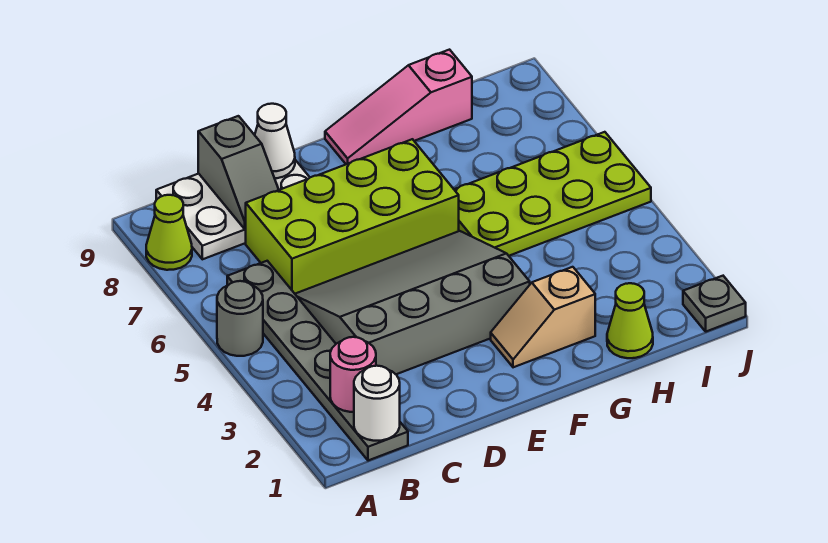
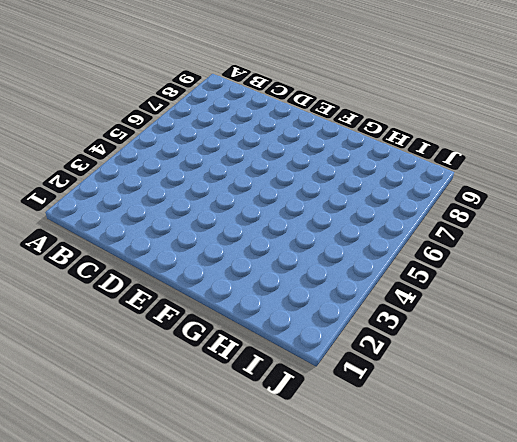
none -> grey round brick A5 level 1
none -> lime cone A8 level 1
none -> grey plate B1:B6 level 1

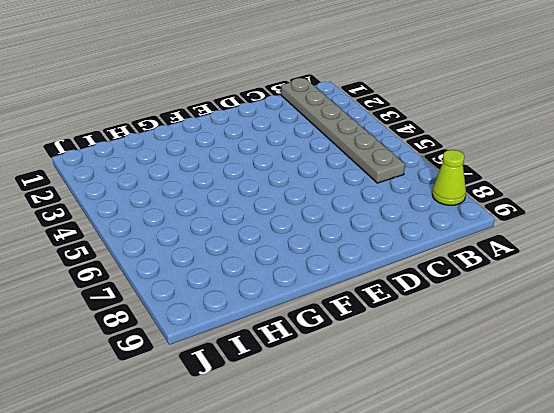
none -> grey round brick A5 level 1
none -> white plate B8:D9 level 1
none -> grey slope C3:F5 level 1 top 3

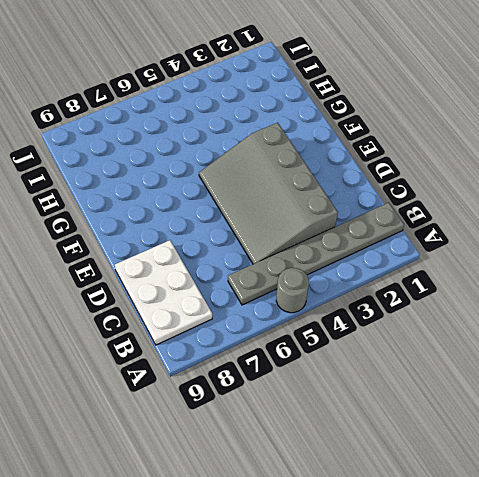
none -> lime cone A8 level 1
none -> lime brick C6:F7 level 1
none -> tan slope F2:G2 level 1 top G

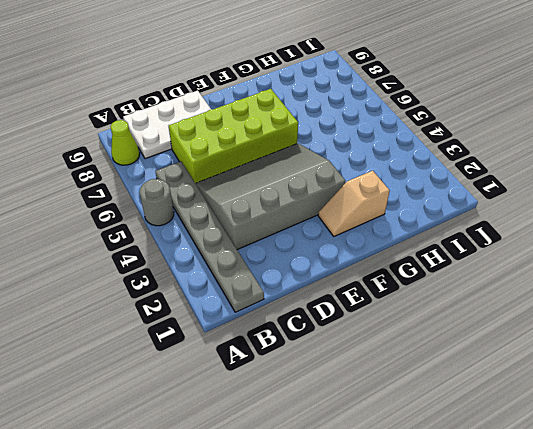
none -> pink slope F9:H9 level 1 top H
none -> lime plate G5:J6 level 1
none -> lime cone H1 level 1

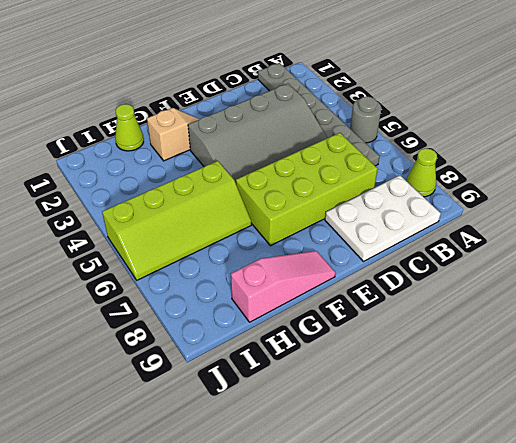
lime slope G5:J6 level 1 top 5 -> lime plate G5:J6 level 1
none -> grey plate J1 level 1
none -> white round brick B1 level 2
none -> pink round brick B2 level 2

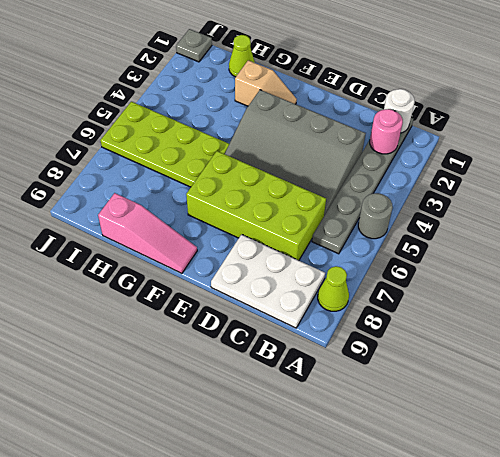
none -> grey slope C8:C9 level 2 top 9
none -> white cone D9 level 2

